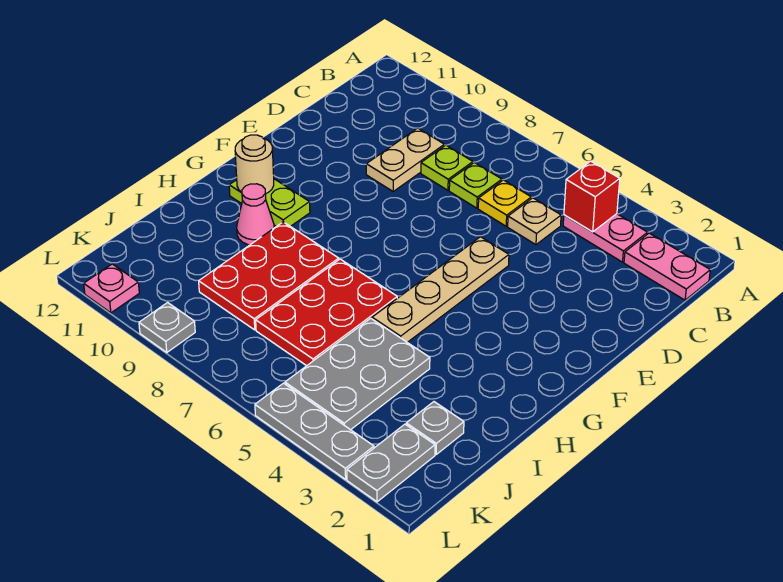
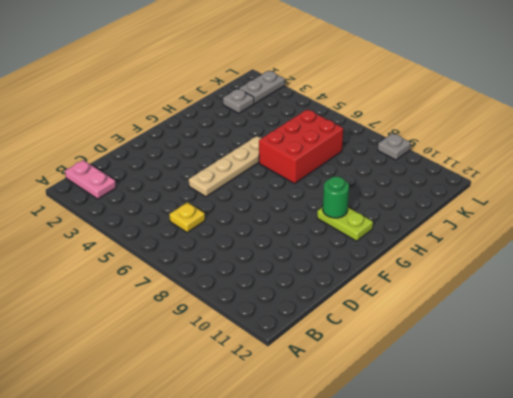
green round brick G10 level 2 -> none
red brick H6:J7 level 1 -> red plate H6:J7 level 1
none -> pink plate B3:B4 level 1
none -> tan plate C5 level 1
none -> lime plate C7 level 1

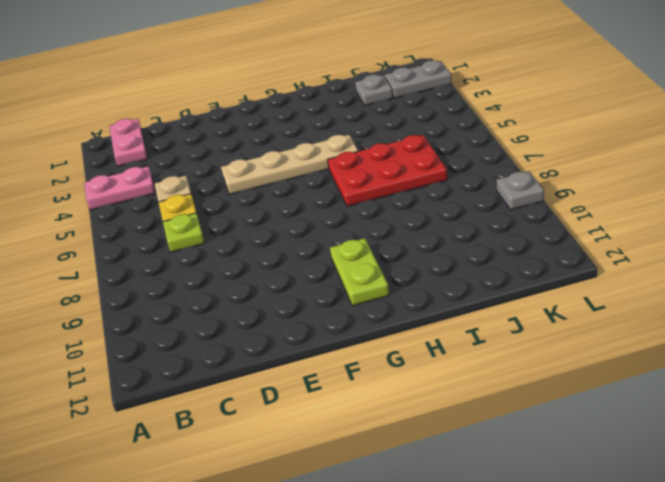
pink plate A4:B4 level 1 -> pink plate B3:B4 level 1
none -> lime plate C8 level 1
none -> tan plate C9:D9 level 1
none -> red plate H8:J9 level 1

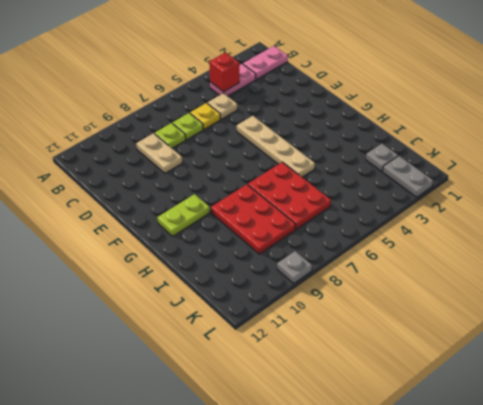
none -> pink cone H10 level 1
none -> grey plate I4:K5 level 1
none -> grey plate L3:L5 level 1

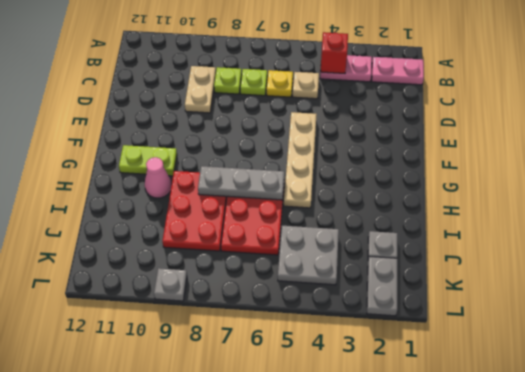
grey plate H6:H8 level 2 -> grey plate L3:L5 level 1
grey plate J4:K5 level 1 -> grey plate I4:K5 level 1
none -> pink plate L11 level 1
none -> tan round brick G11 level 2

